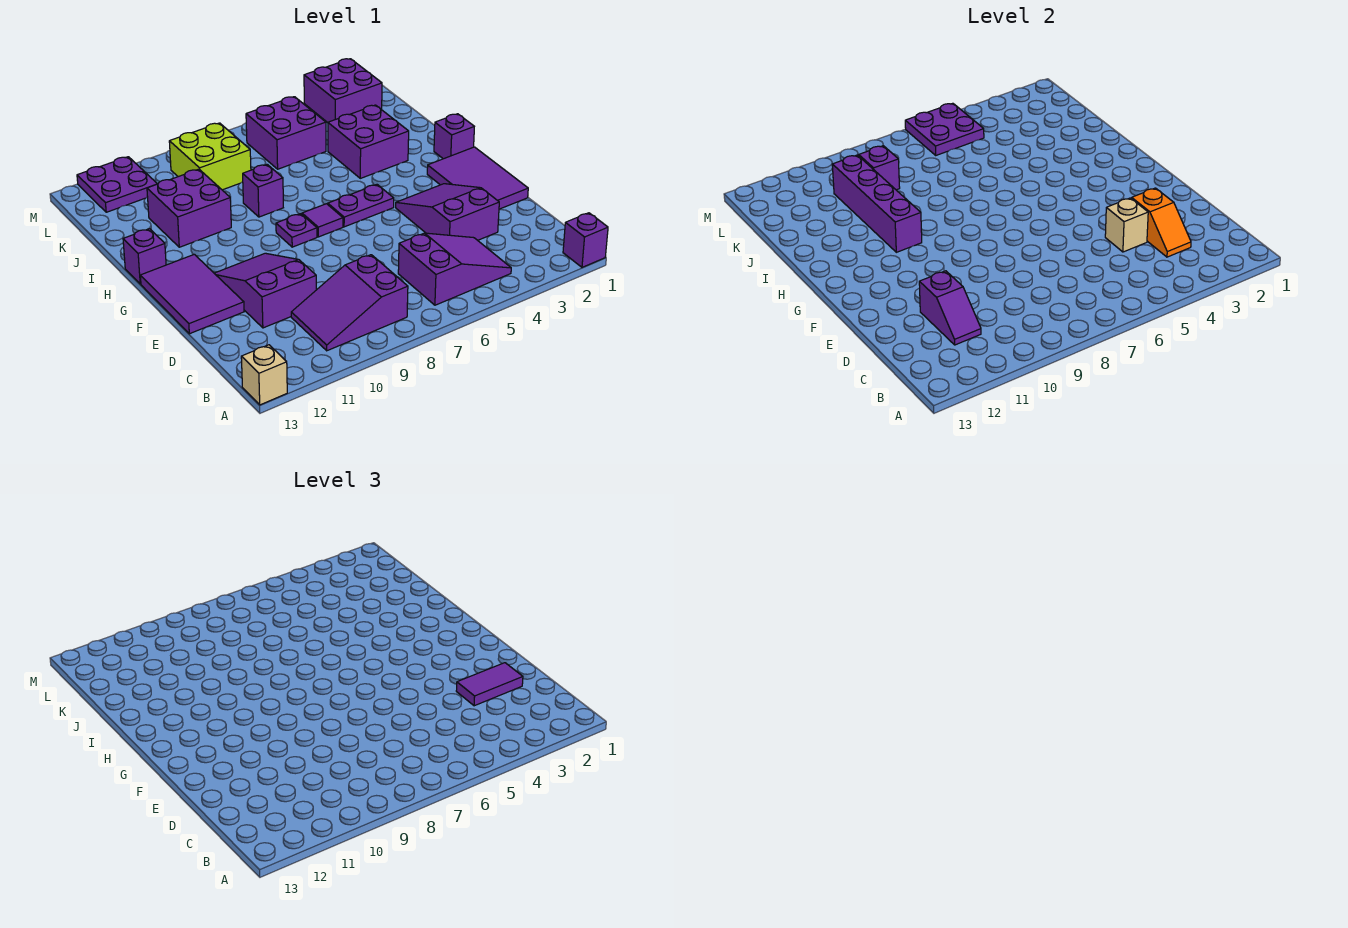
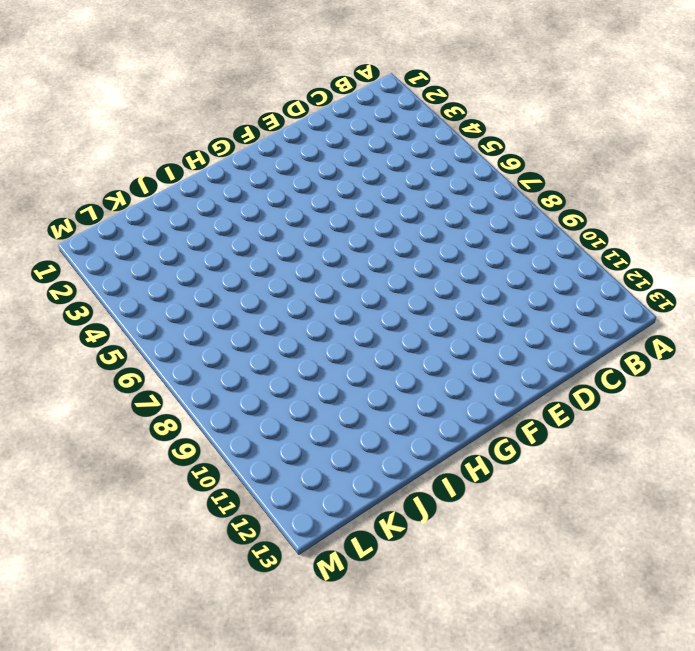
none -> purple brick A1 level 1
none -> tan brick A13 level 1
none -> purple slope B4:C6 level 1 top 6

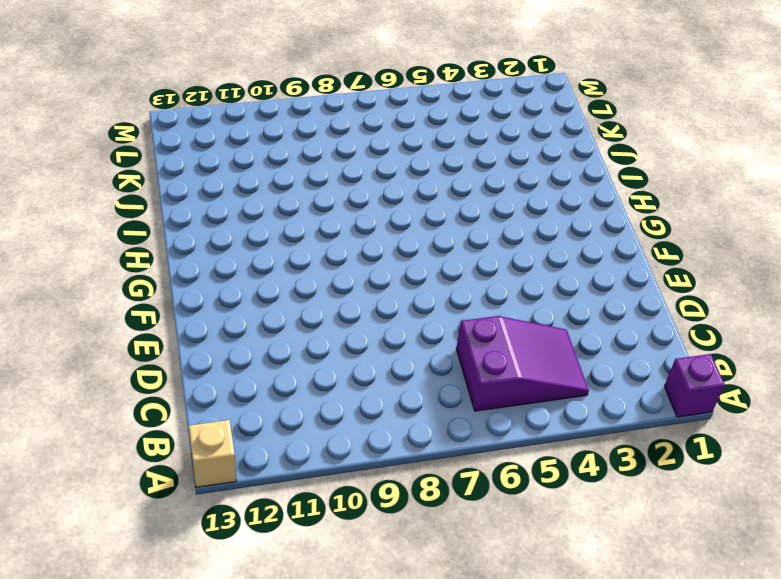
none -> purple slope B8:C10 level 1 top 8
none -> purple slope D3:F4 level 1 top D
none -> purple slope D10:F11 level 1 top D

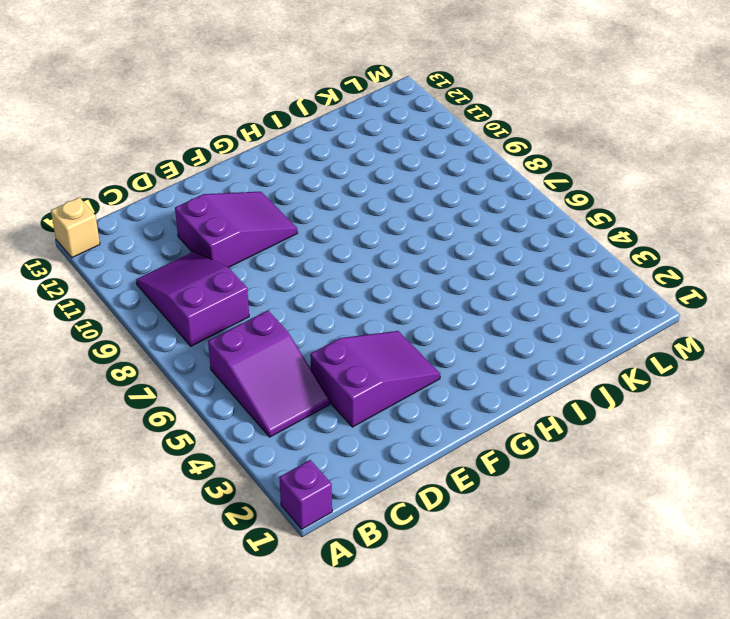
none -> purple tile E1:G2 level 1
none -> purple tile E12:G13 level 1
none -> purple plate G5:G6 level 1

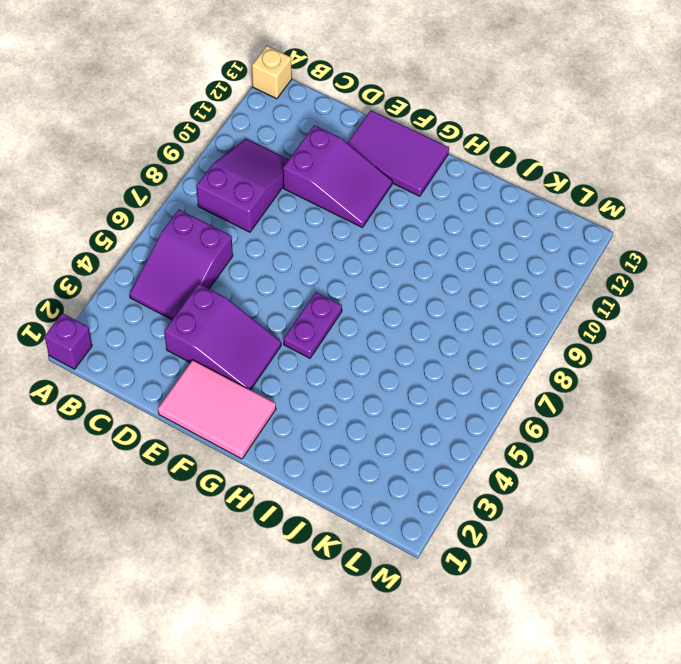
pink tile E1:G2 level 1 -> purple tile E1:G2 level 1
none -> purple tile G7 level 1
none -> purple plate G8 level 1
none -> purple brick H1 level 1

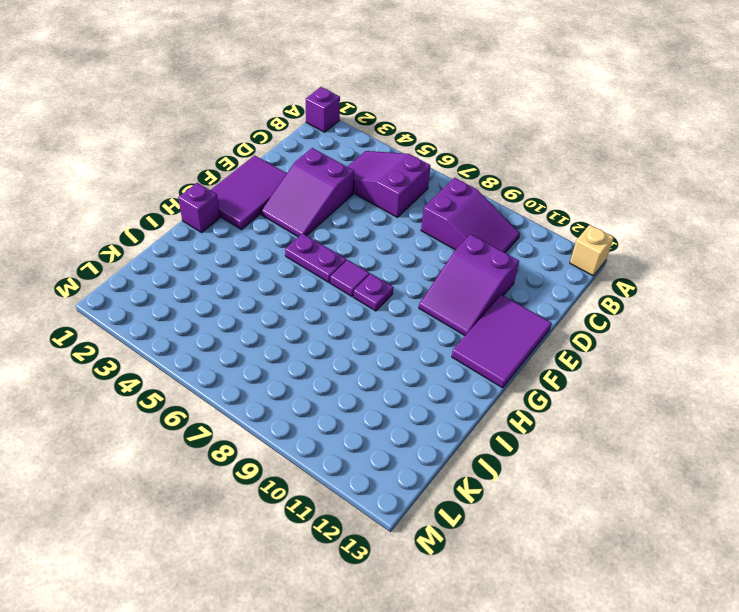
none -> purple brick H13 level 1
none -> purple brick I3:J4 level 1
none -> purple brick I8 level 1

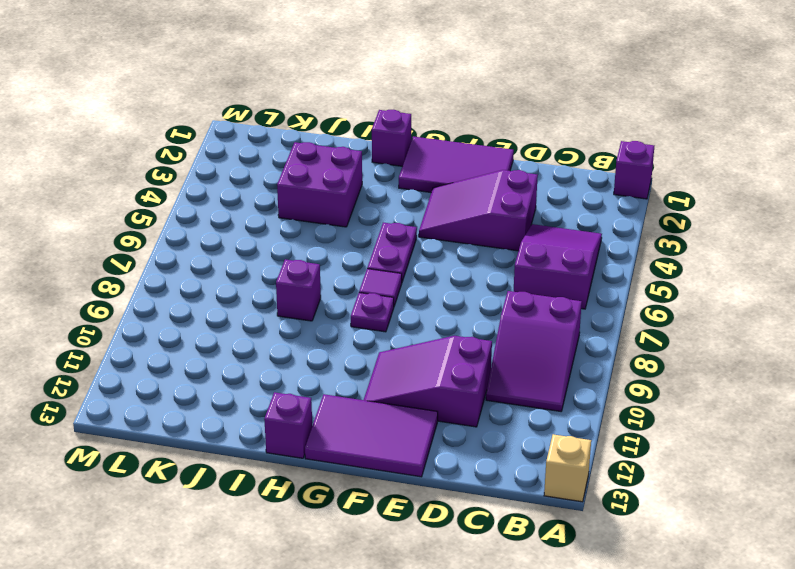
none -> purple brick I10:J11 level 1
none -> purple brick K5:L6 level 1
none -> lime brick K8:L9 level 1

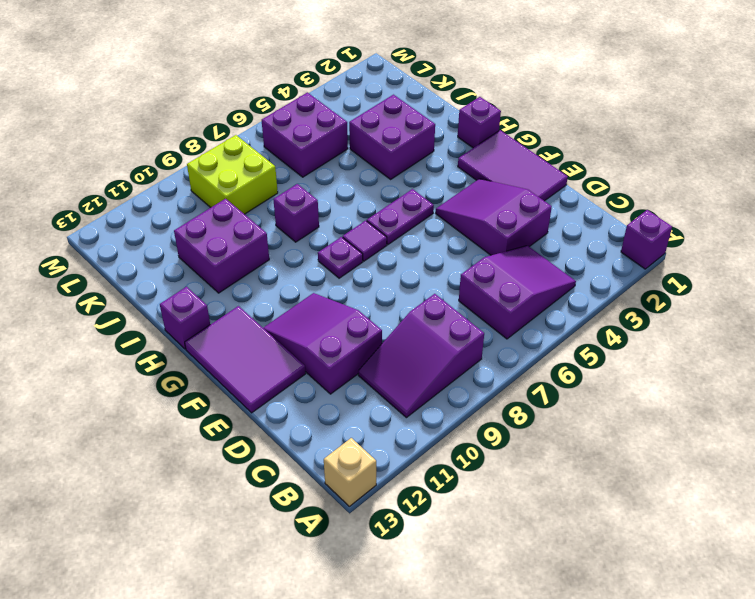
none -> purple brick L2:M3 level 1
none -> purple plate L11:M12 level 1
none -> orange slope C3:D3 level 2 top D

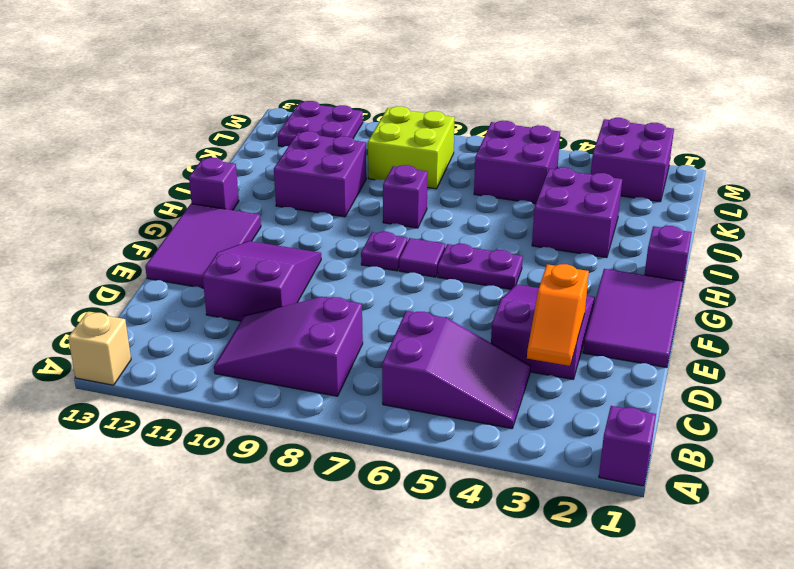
none -> purple slope C11:D11 level 2 top D
none -> tan brick D4 level 2
none -> purple brick H10:K10 level 2

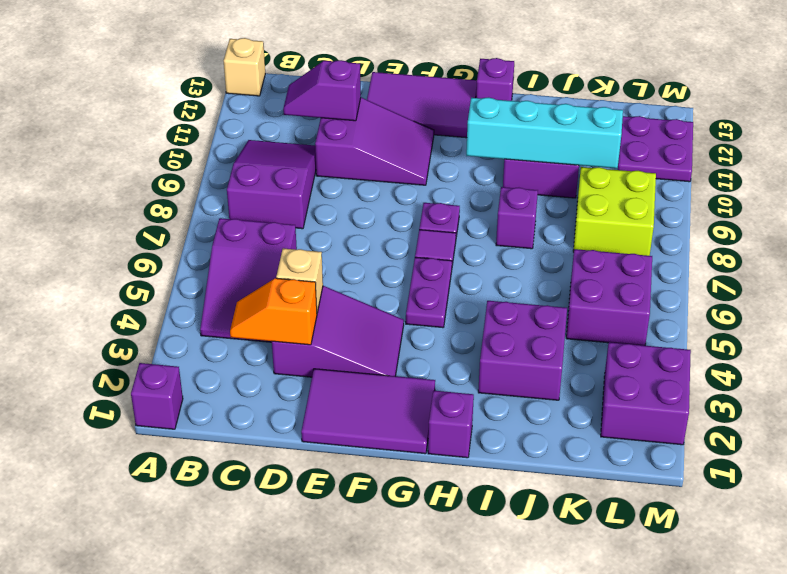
cyan brick H10:K10 level 2 -> purple brick H10:K10 level 2
none -> purple brick K9 level 2
none -> purple plate L5:M6 level 2
none -> purple tile D2:D3 level 3

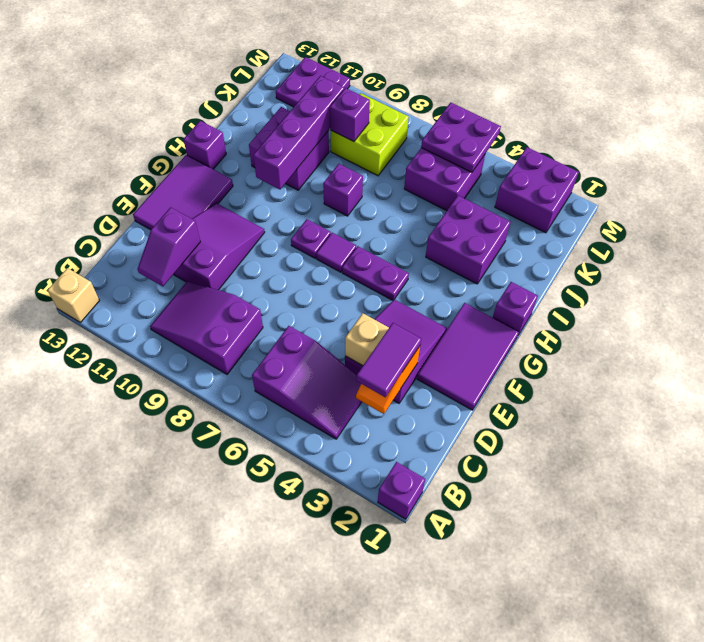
purple tile C3:D3 level 3 -> purple tile D2:D3 level 3

